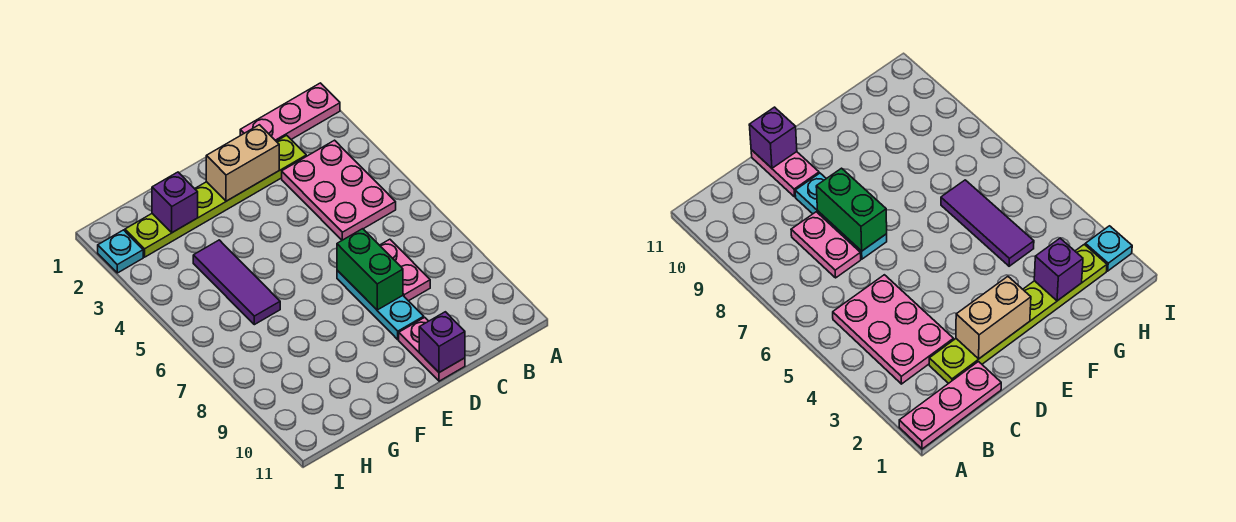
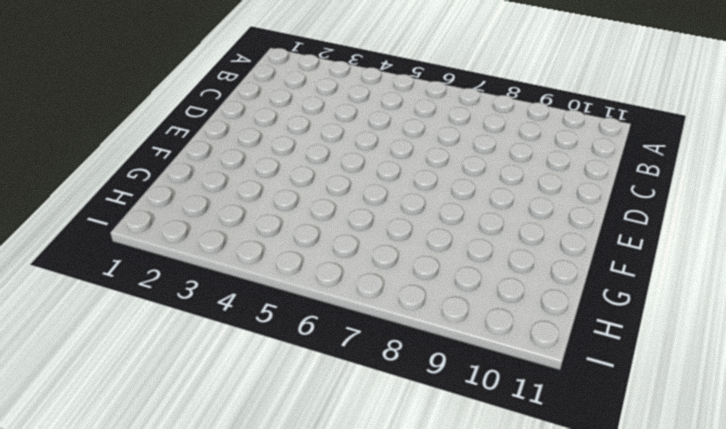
none -> pink plate A1:C1 level 1
none -> pink plate B3:C5 level 1
none -> lime plate C2:H2 level 1

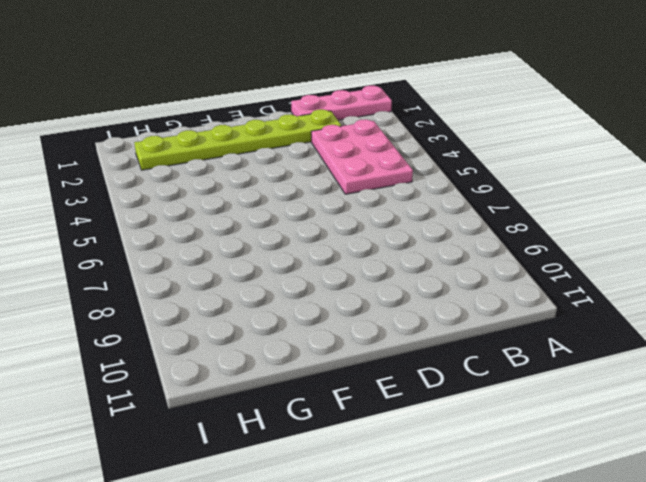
none -> pink plate C7:C8 level 1
none -> cyan plate D7:D9 level 1
none -> pink plate D10:D11 level 1

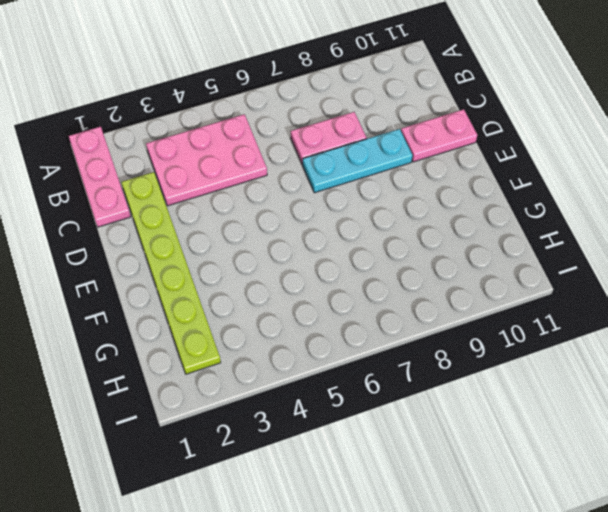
none -> purple tile G4:G6 level 1
none -> cyan plate I2 level 1
none -> tan brick D2:E2 level 2

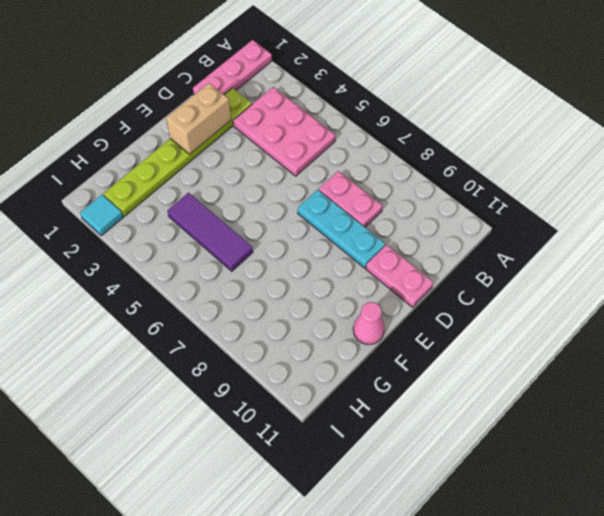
pink cone F11 level 1 -> none
cyan tile I2 level 1 -> cyan plate I2 level 1
none -> green brick D7:D8 level 2
none -> purple brick D11 level 2
none -> purple brick G2 level 2

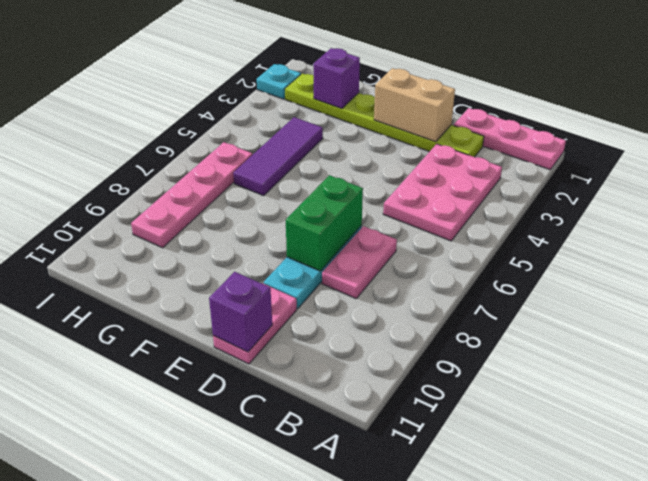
pink plate H6:H9 level 1 -> none

